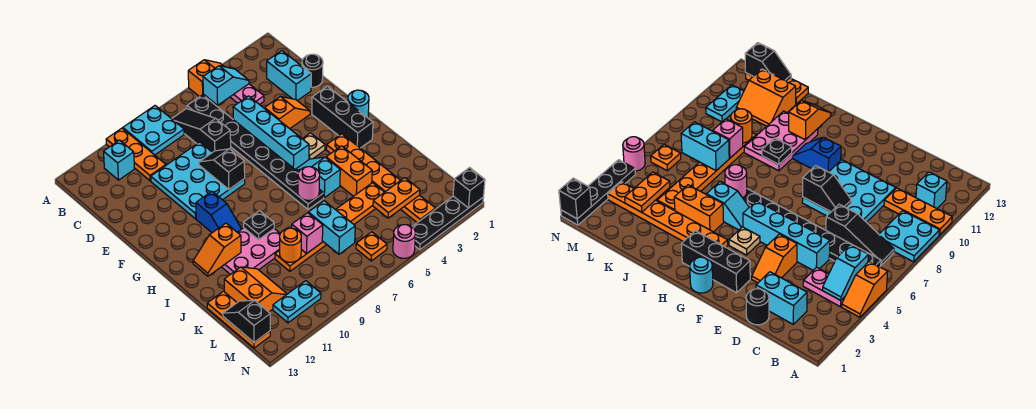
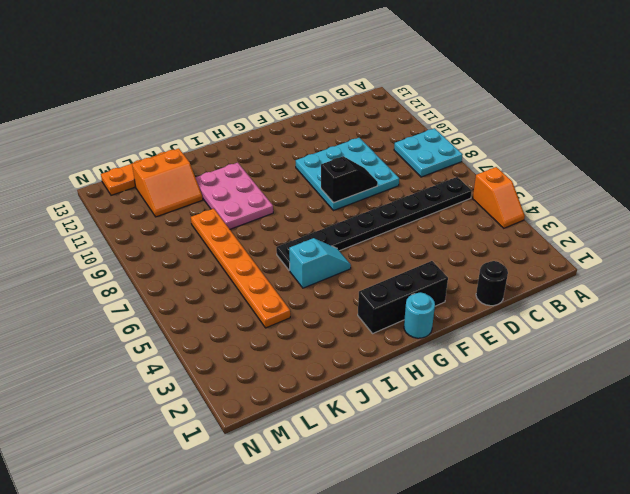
none -> orange plate A10:C10 level 1
none -> pink plate B4:C4 level 1
none -> black slope B7:D7 level 1 top D
none -> cyan brick B11 level 1

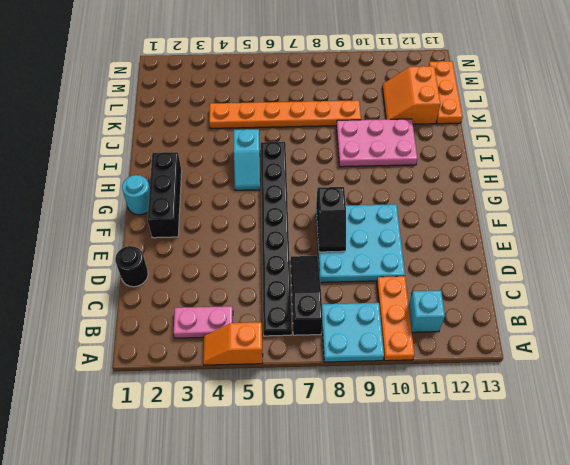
pink plate B3:B4 level 1 -> pink plate B4:C4 level 1
black slope B7:D7 level 1 top B -> black slope B7:D7 level 1 top D
none -> cyan brick C2:D2 level 1
none -> cyan brick D5:G5 level 1
none -> orange slope E3:E4 level 1 top 4
none -> tan plate G4 level 1

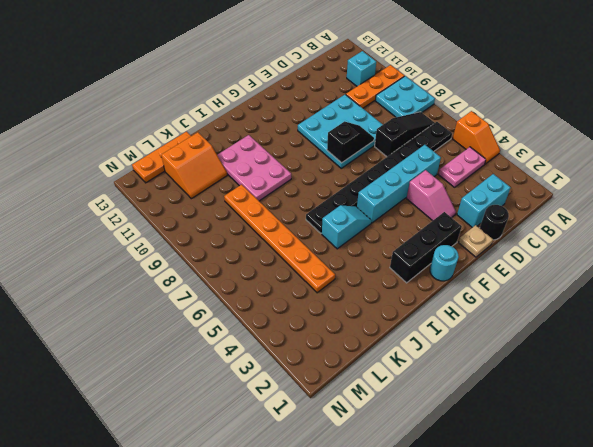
tan plate E1 level 1 -> tan plate G4 level 1
pink slope E3:E4 level 1 top 4 -> orange slope E3:E4 level 1 top 4
none -> blue slope G10:H10 level 1 top G
none -> orange plate H3:M3 level 1
none -> orange brick I4:J4 level 1
none -> orange plate M6 level 1

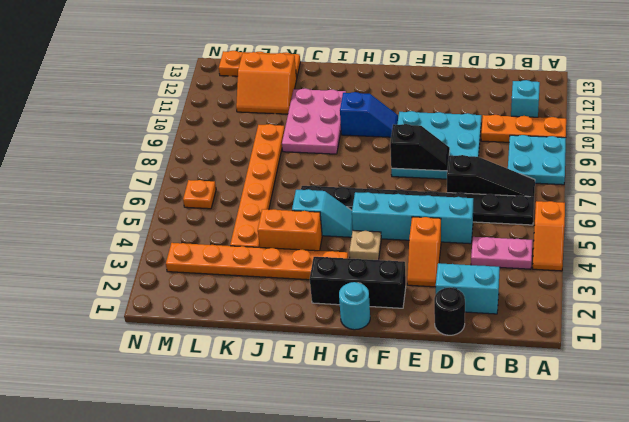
blue slope G10:H10 level 1 top H -> blue slope G10:H10 level 1 top G
none -> cyan plate M10:M11 level 1
none -> black plate N1:N4 level 1
none -> pink round brick N5 level 1
none -> cyan slope B4:B5 level 2 top 5

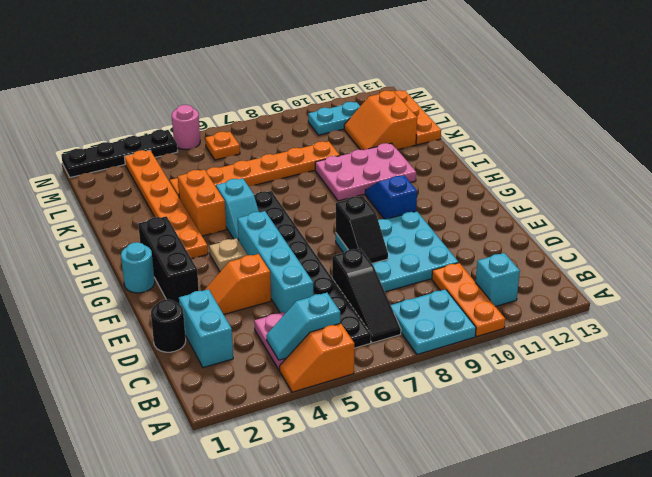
none -> pink round brick I6 level 2
none -> black plate I9 level 2
none -> orange slope I11:I12 level 2 top 11
none -> cyan brick K7:L7 level 2

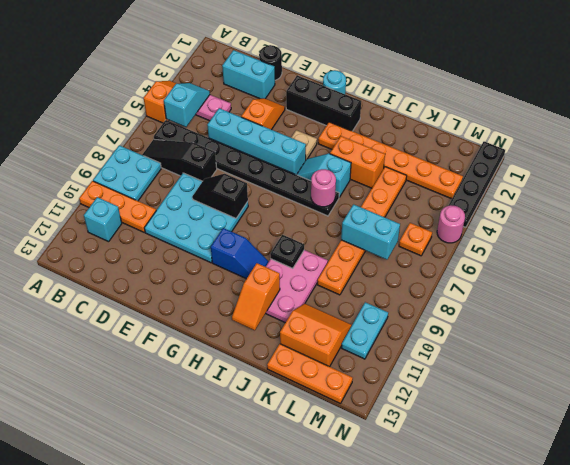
none -> pink brick K8 level 2
none -> orange round brick K9 level 2
none -> orange plate L3:L4 level 2
none -> black slope L13:M13 level 2 top M

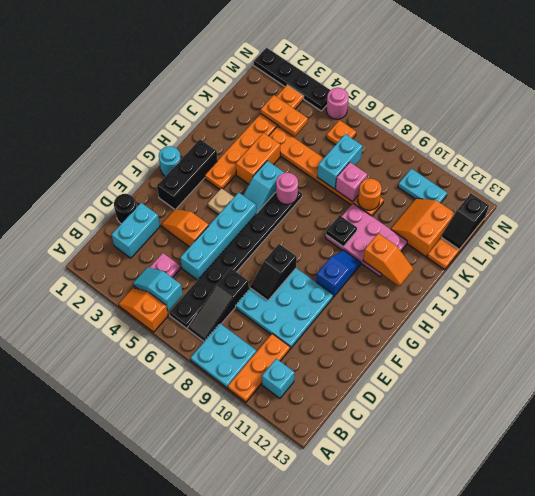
none -> black brick N1 level 2

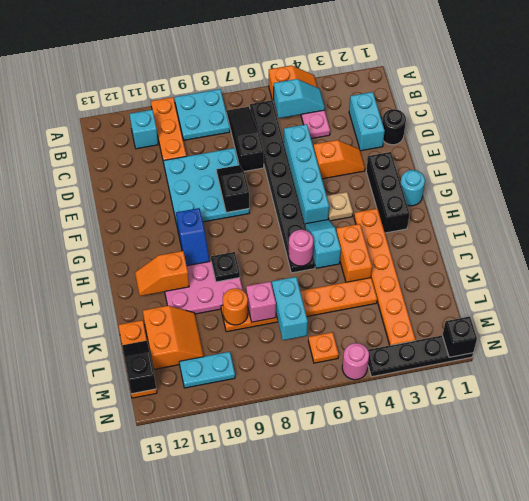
none -> orange plate L3:L4 level 2

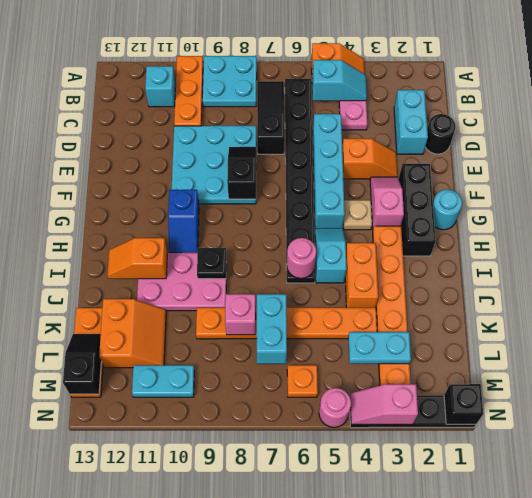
pink slope F3:G3 level 1 top G -> none
cyan plate L3:L4 level 2 -> orange plate L3:L4 level 2
pink slope N3:N4 level 2 top 3 -> none
none -> orange round brick K9 level 2

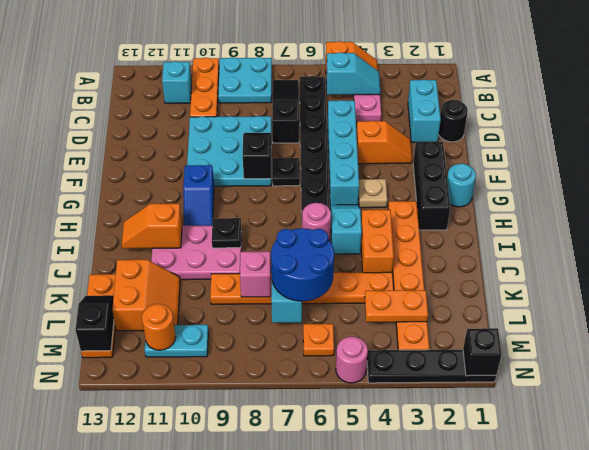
black plate F7 level 1 -> none
blue round brick K6:L7 level 3 -> none
orange round brick M11 level 2 -> orange round brick K9 level 2

